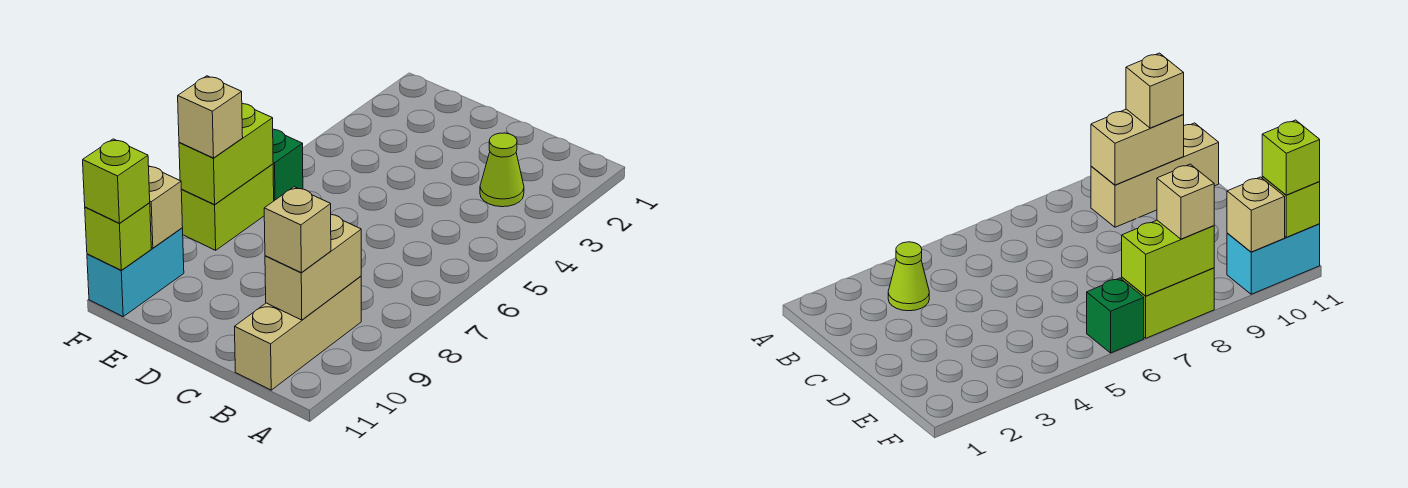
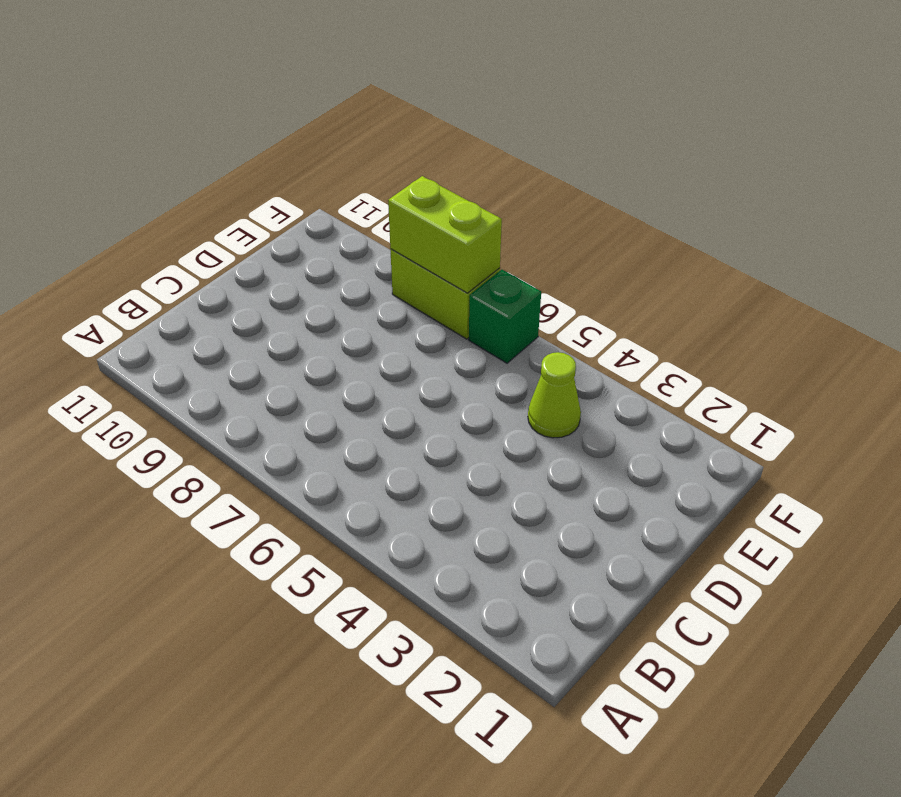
lime cone E4 level 1 -> lime cone B3 level 1
none -> tan brick B9:B11 level 1
none -> cyan brick F10:F11 level 1
none -> tan brick B9:B10 level 2

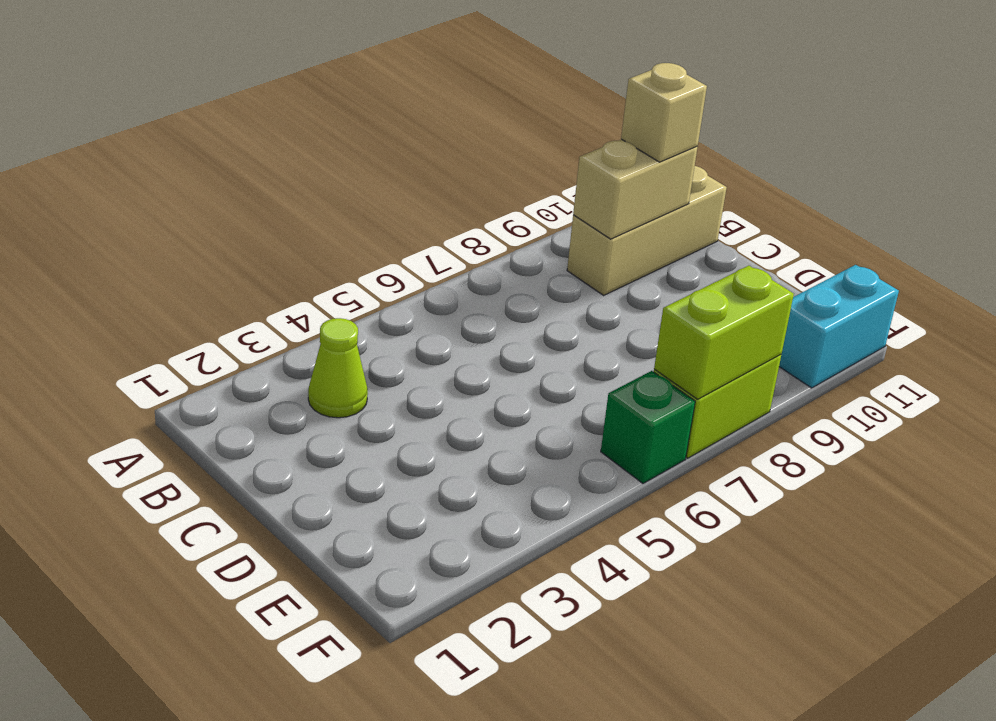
none -> tan brick F10 level 2
none -> lime brick F11 level 2
none -> tan brick F8 level 3

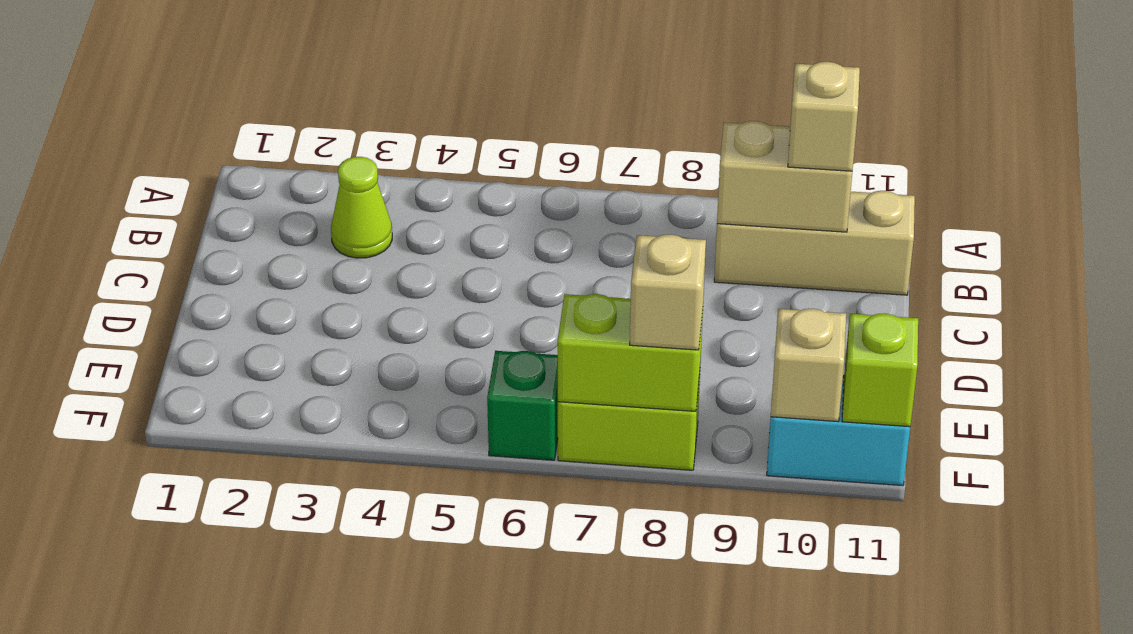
none -> lime brick F11 level 3

